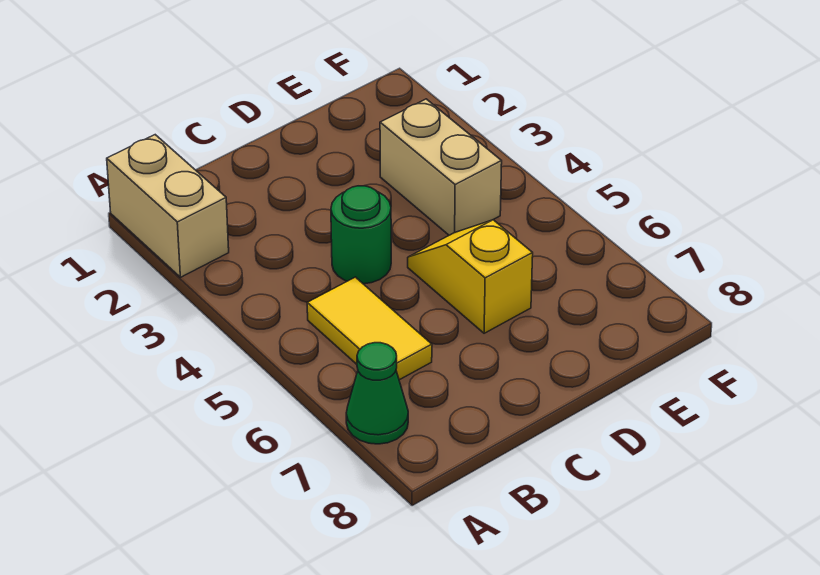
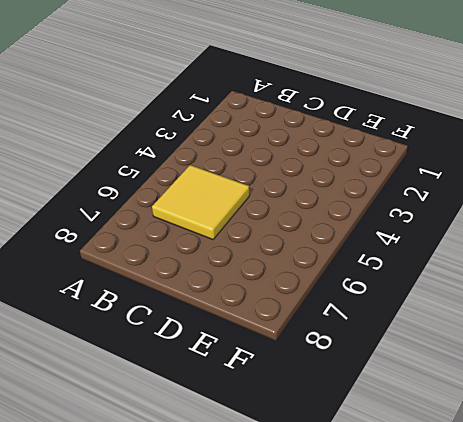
yellow tile B5:C6 level 1 -> yellow tile B5:B6 level 1
none -> tan brick A1:A2 level 1
none -> green cone A7 level 1

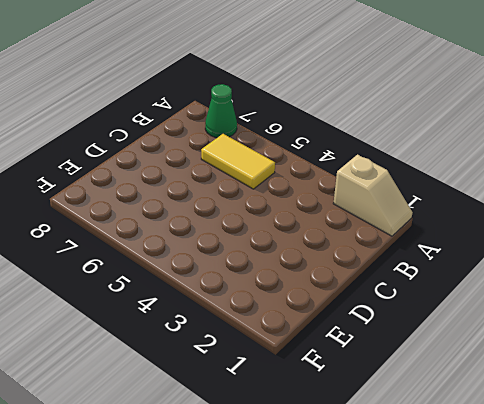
tan slope A1:A2 level 1 top 2 -> tan brick A1:A2 level 1
none -> green round brick C4 level 1
none -> yellow slope D5:D6 level 1 top 6

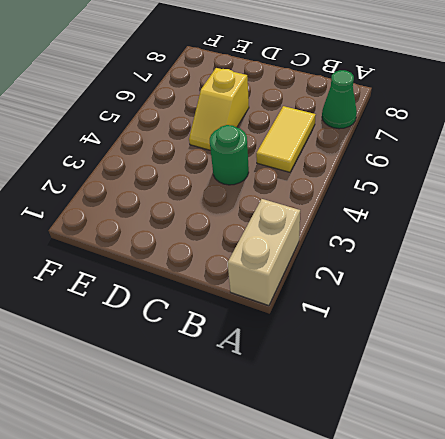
none -> tan brick E3:E4 level 1

